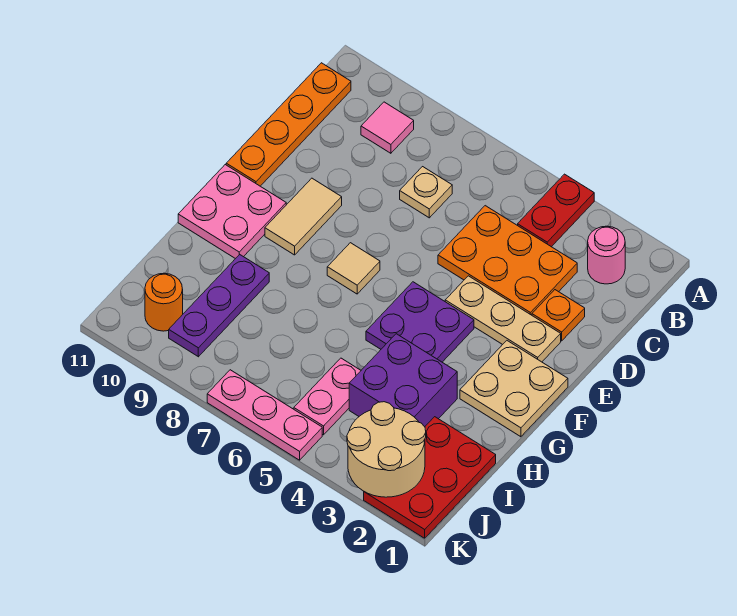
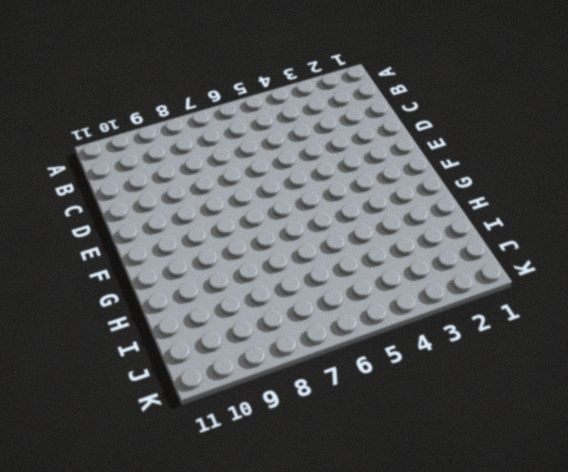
none -> red plate A4:B4 level 1
none -> pink round brick B2 level 1
none -> pink tile B9 level 1

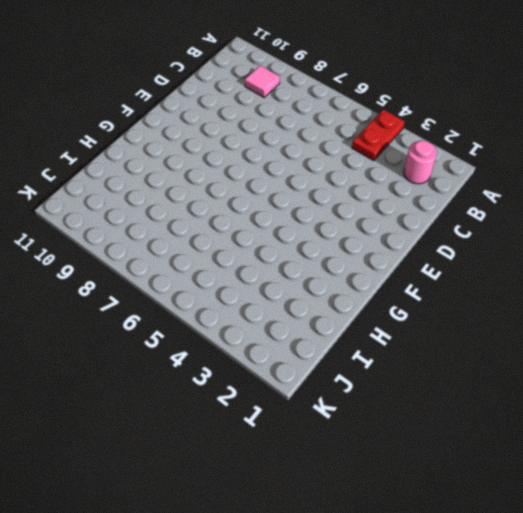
none -> orange plate B11:E11 level 1
none -> orange plate C3:D5 level 1
none -> tan plate C7 level 1

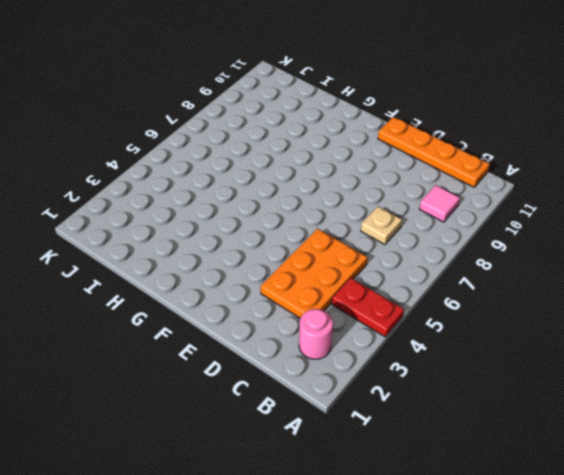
none -> orange plate D2 level 1
none -> tan plate E2:E4 level 1
none -> tan tile E9:F9 level 1

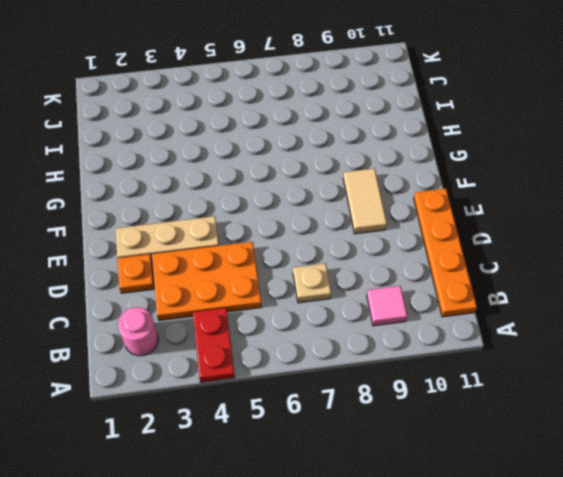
none -> tan plate F1:G2 level 1
none -> purple plate F4:G5 level 1
none -> tan tile F7 level 1

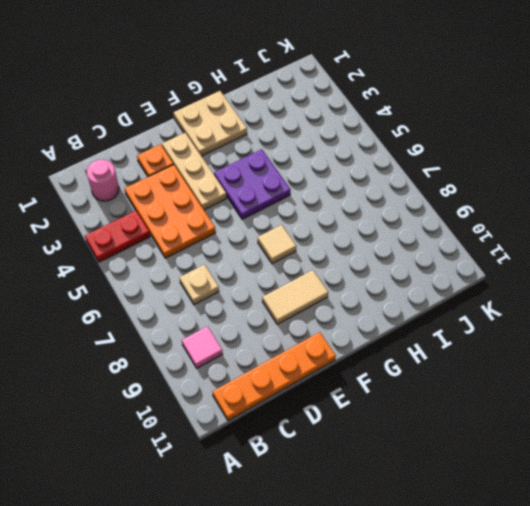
none -> pink plate F10:G11 level 1
none -> purple brick H3:I4 level 1
none -> purple plate H9:J9 level 1

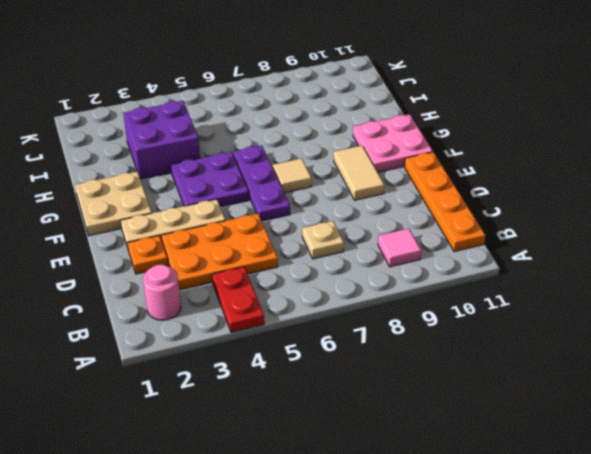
purple plate E6:G6 level 1 -> purple plate H9:J9 level 1
none -> red plate I1:K2 level 1
none -> pink plate I5:J5 level 1
none -> orange round brick J10 level 1

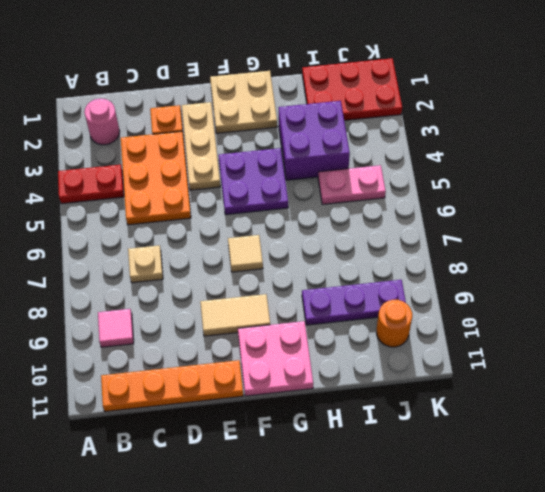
none -> pink plate K5:K7 level 1
none -> tan round brick J2:K3 level 2

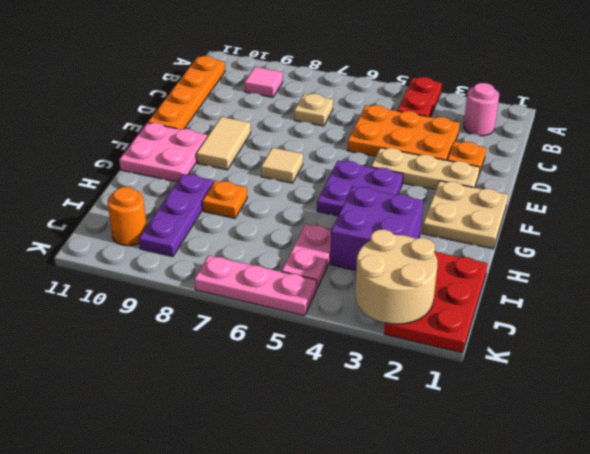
orange plate H8 level 1 -> none

